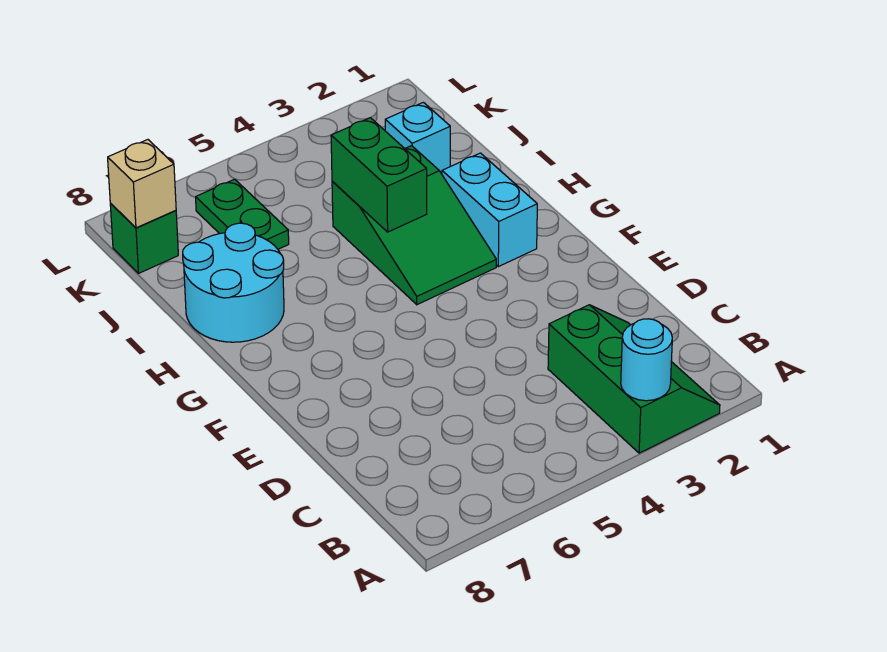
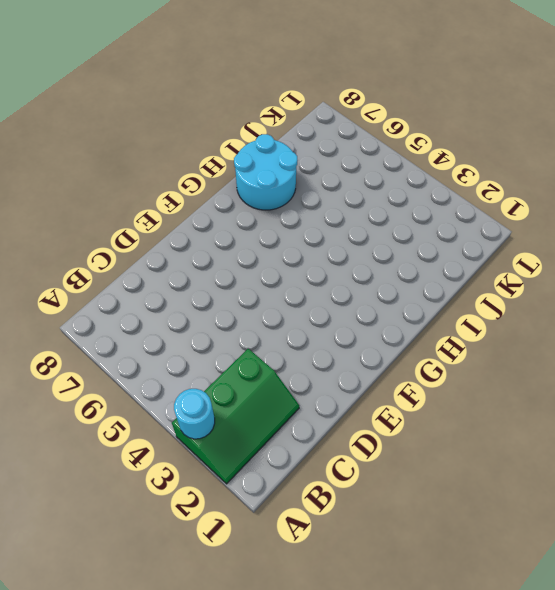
none -> cyan brick G2:H2 level 1
none -> green slope G3:I4 level 1 top I

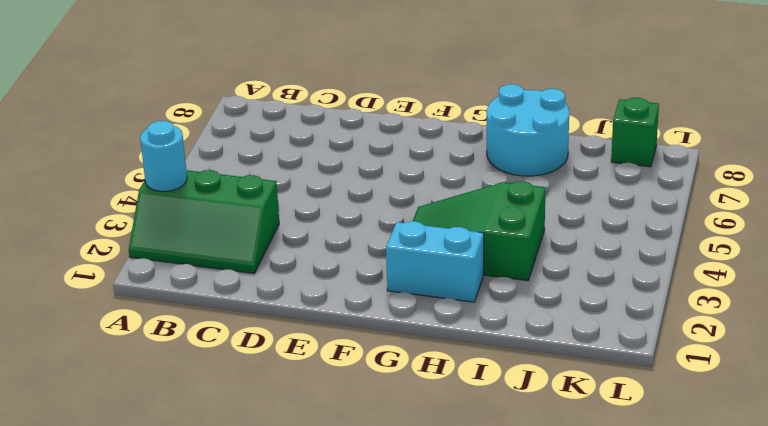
none -> cyan brick J2 level 1
none -> green plate J6:K6 level 1

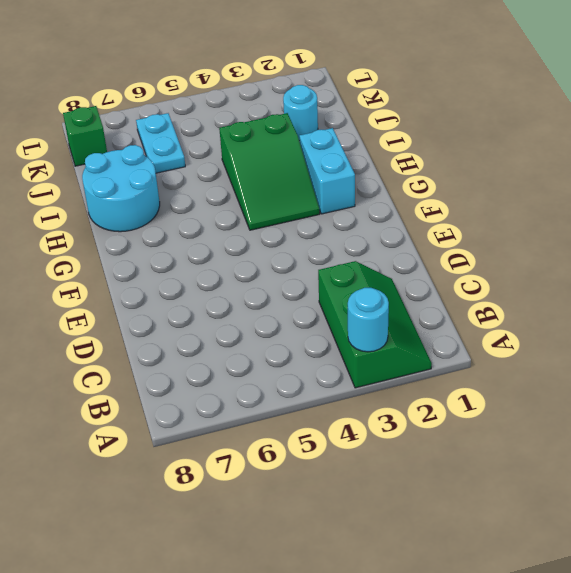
cyan round brick J2 level 1 -> cyan brick J2 level 1
cyan plate J6:K6 level 1 -> green plate J6:K6 level 1
none -> green brick H4:I4 level 2
none -> tan brick K8 level 2

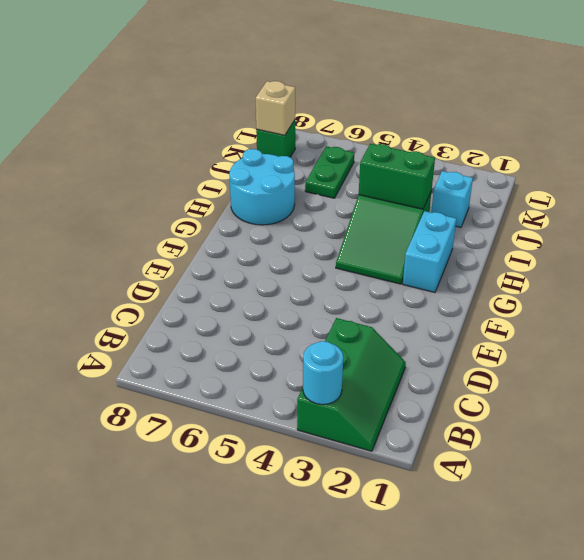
green brick I3:I4 level 2 -> green brick H4:I4 level 2

